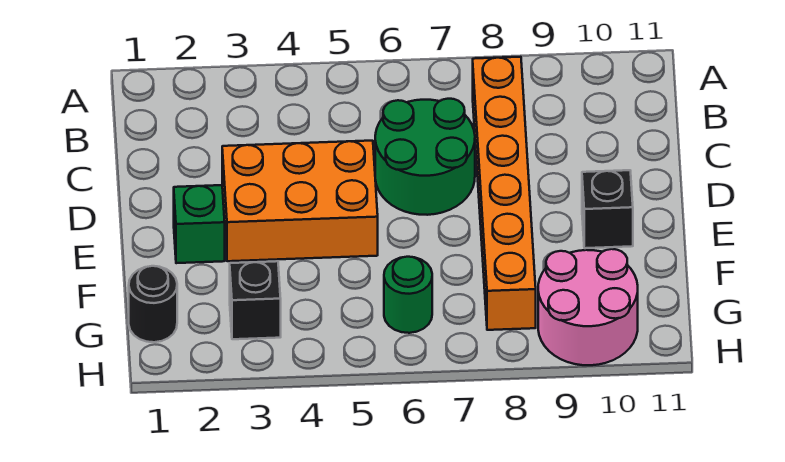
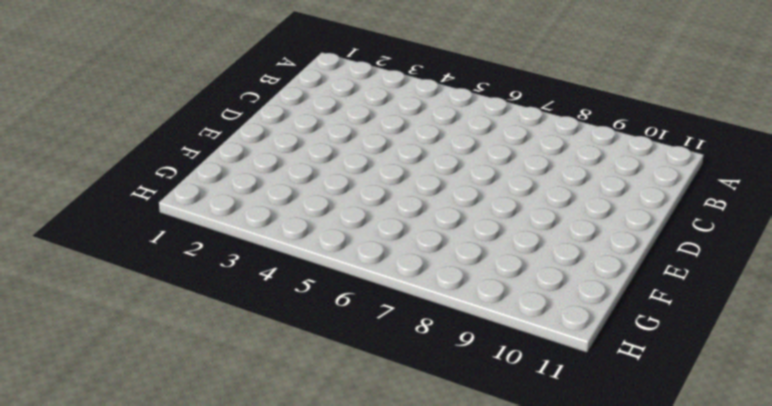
none -> orange brick B8:G8 level 1
none -> green round brick C6:D7 level 1

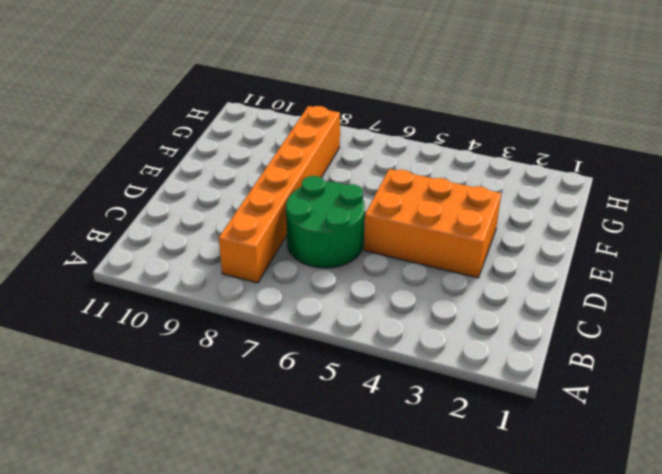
none -> green brick E2 level 1
none -> black brick E10 level 1

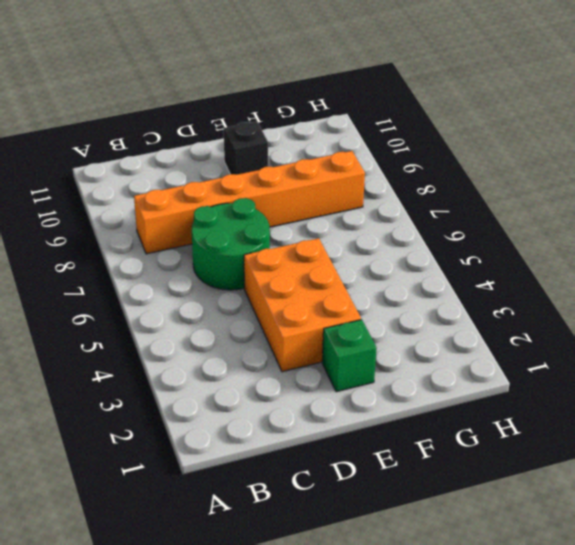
none -> black round brick G1 level 1
none -> black brick G3 level 1

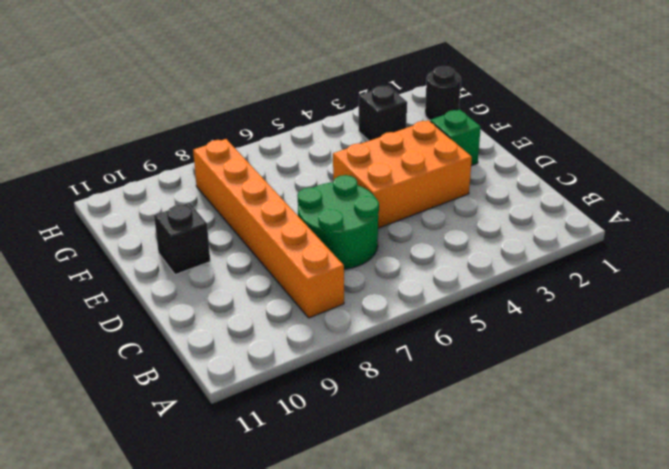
none -> green round brick G6 level 1
none -> pink round brick G9:H10 level 1

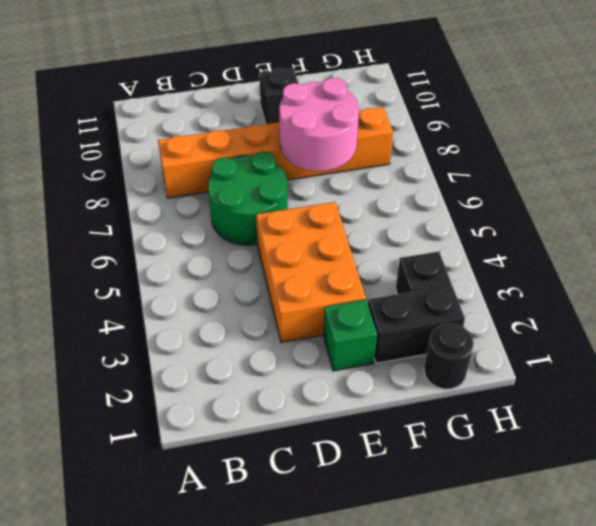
pink round brick E7:F8 level 2 -> pink round brick G9:H10 level 1
black brick F2:G2 level 1 -> none
none -> green round brick G6 level 1

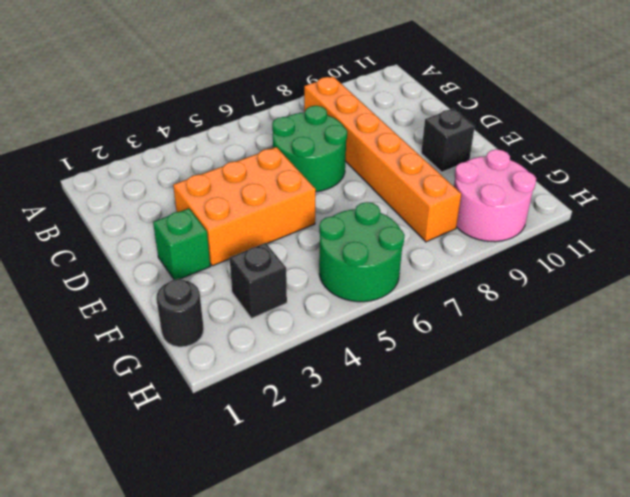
green round brick G5:H6 level 1 -> green round brick G6 level 1

